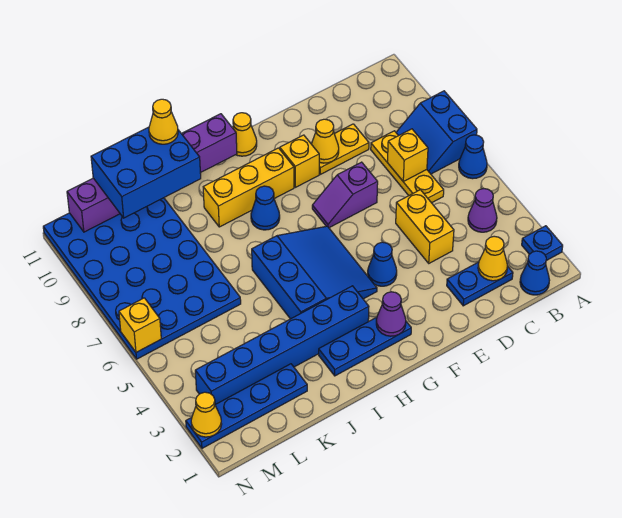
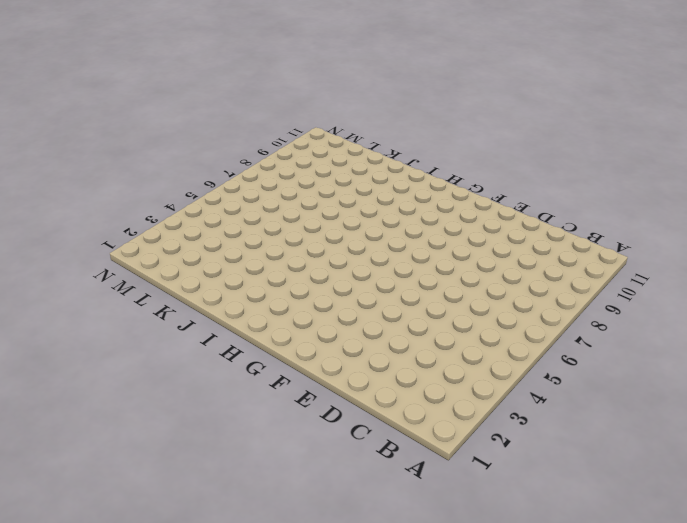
none -> blue plate A2 level 1
none -> blue cone A6 level 1
none -> blue slope A7:B8 level 1 top A

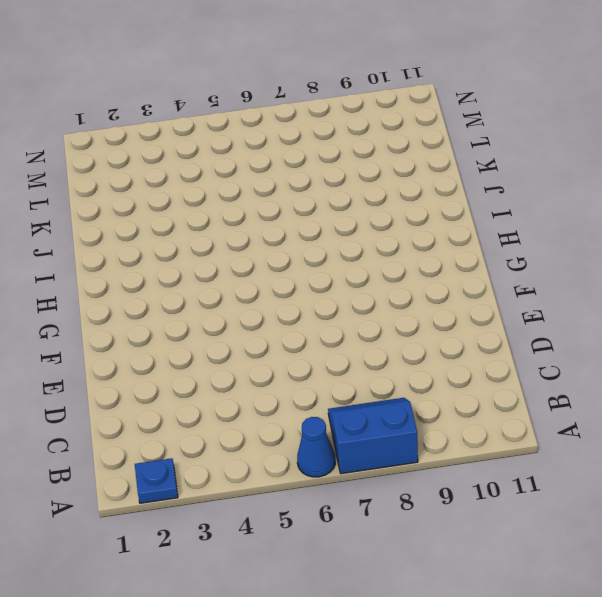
none -> blue cone B1 level 1
none -> purple cone B4 level 1
none -> blue plate C2:D2 level 1

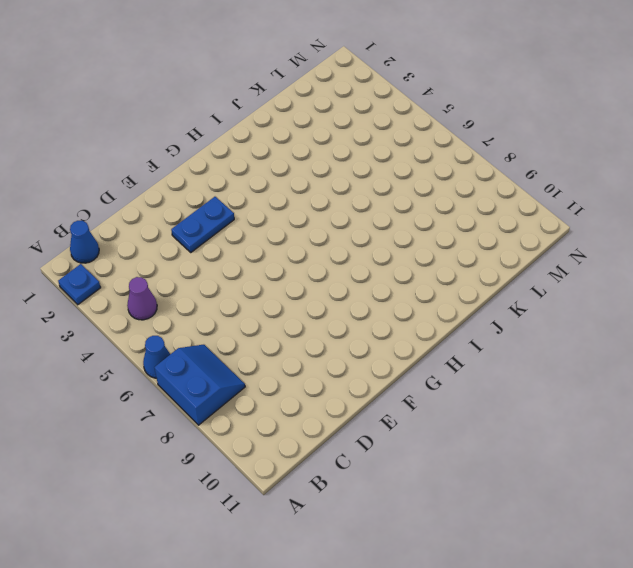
blue plate E3:F3 level 1 -> blue plate C2:D2 level 1
none -> yellow plate C6:C8 level 1
none -> yellow brick D4:D5 level 1
none -> yellow plate D9:E9 level 1

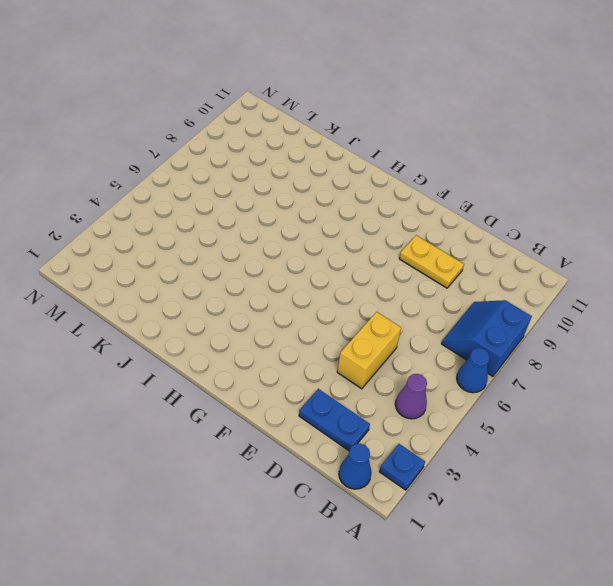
none -> yellow plate C6:C8 level 1
none -> purple slope E7:F7 level 1 top E
none -> blue cone F4 level 1

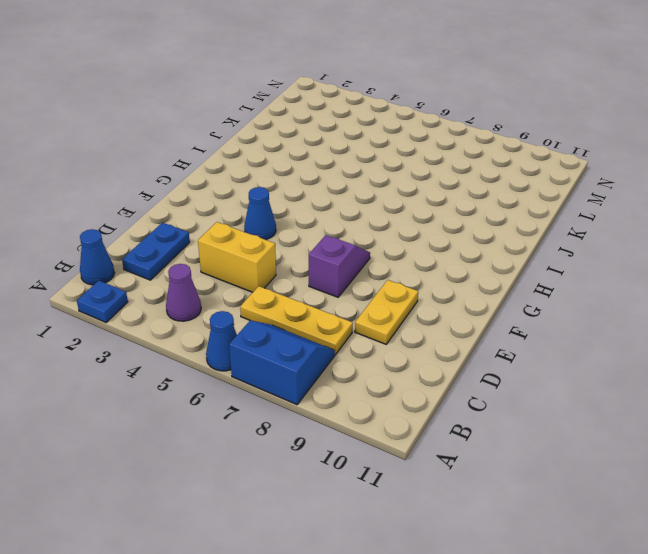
none -> yellow brick F9 level 1
none -> blue plate G2:I2 level 1
none -> blue slope G4:I6 level 1 top I

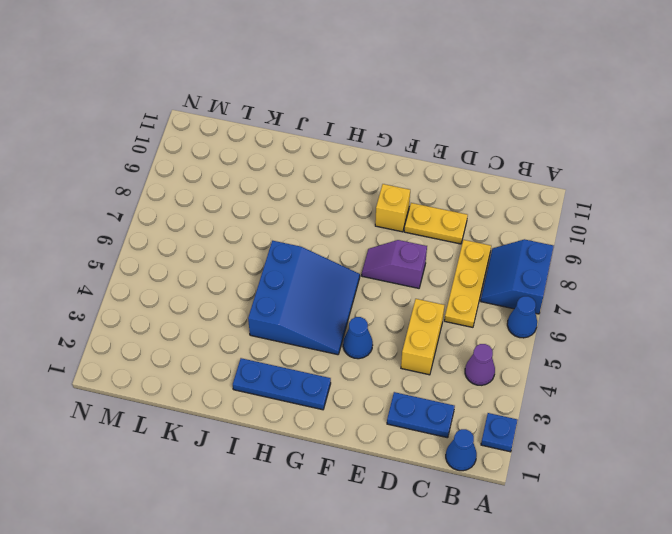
none -> yellow brick G9:I9 level 1
none -> yellow cone G11 level 1
none -> blue brick H3:M3 level 1

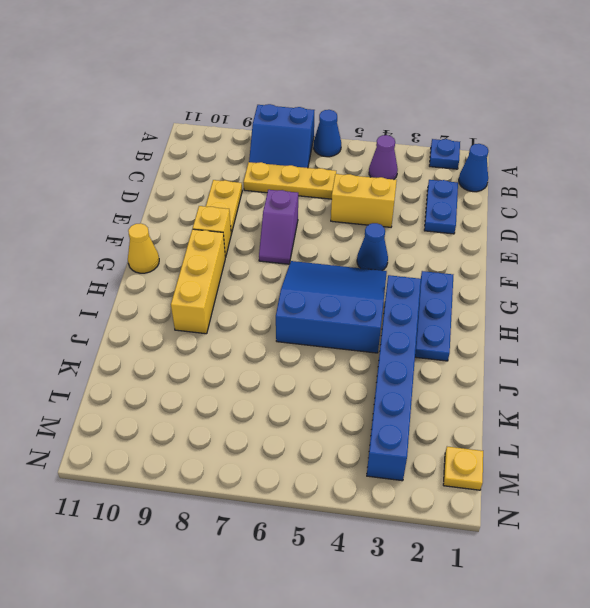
yellow plate M1 level 1 -> none
none -> blue cone H8 level 1
none -> blue plate K2:N2 level 1
none -> blue plate K6:N11 level 1

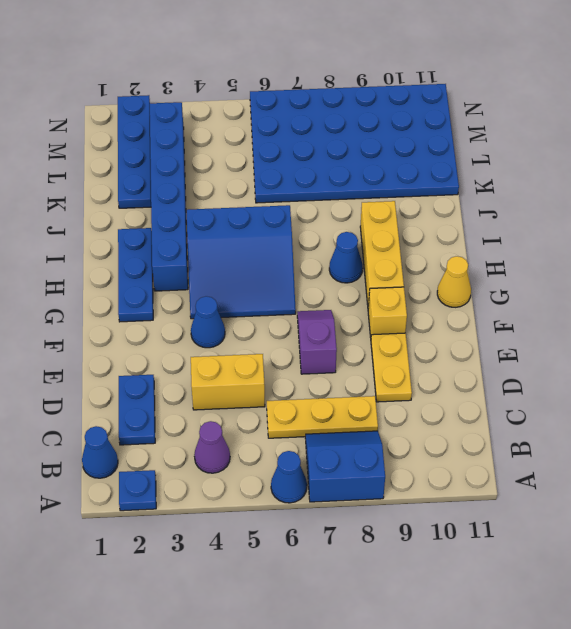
none -> yellow cone C2 level 2
none -> yellow brick C7 level 2
none -> yellow cone E9 level 2

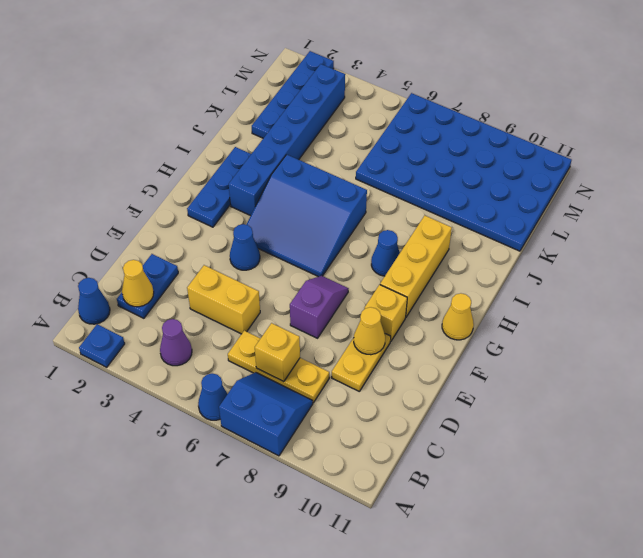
none -> purple cone G2 level 2
none -> purple brick H11:M11 level 2
none -> yellow cone N2 level 2

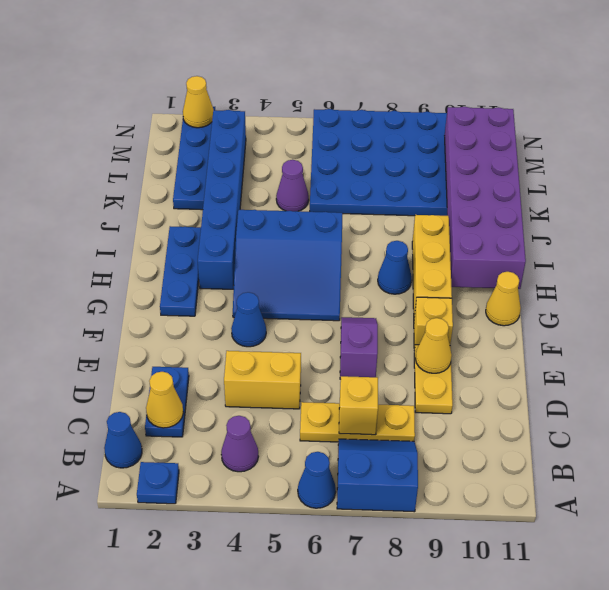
purple brick H10:M11 level 2 -> purple brick H11:M11 level 2
purple cone K5 level 1 -> purple cone G2 level 2
none -> yellow brick N6 level 2
none -> blue brick J10:L11 level 3
none -> yellow cone J11 level 4

